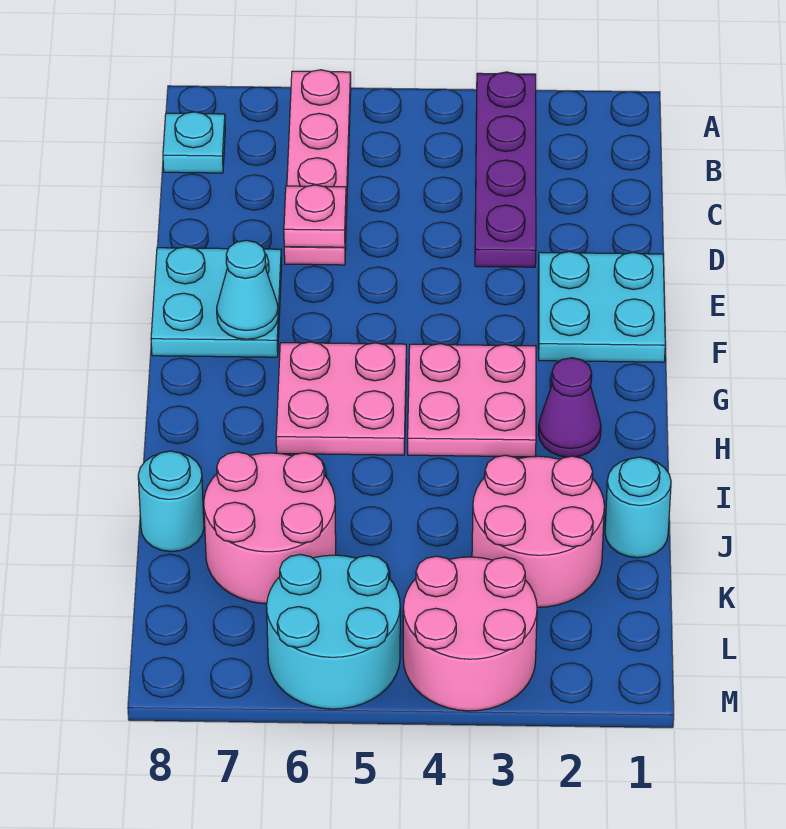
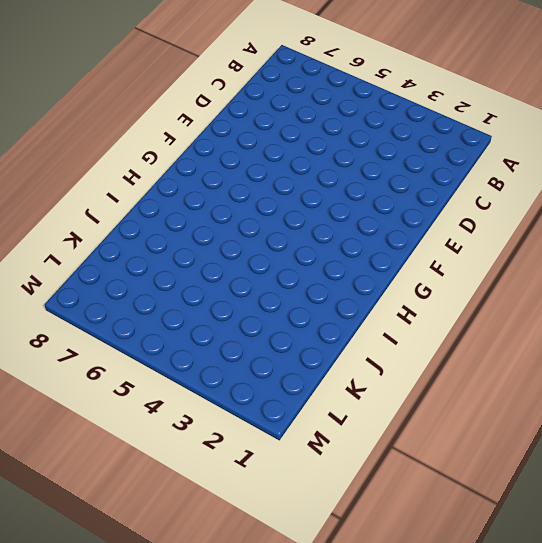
none -> purple plate A3:D3 level 1
none -> pink plate A6:D6 level 1
none -> cyan plate B8 level 1

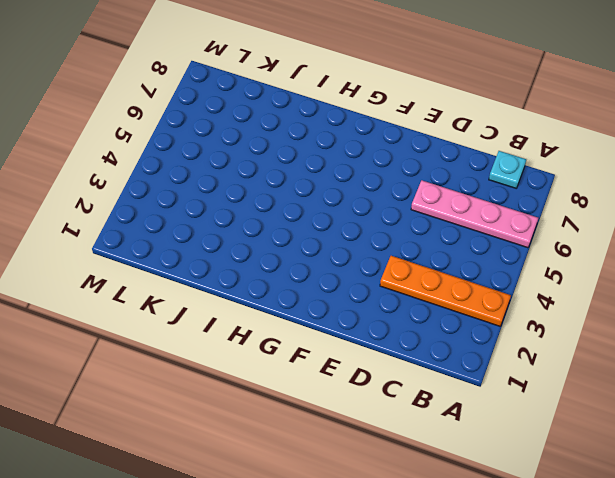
orange plate A3:D3 level 1 -> purple plate A3:D3 level 1
none -> cyan plate E1:F2 level 1
none -> cyan plate E7:F8 level 1
none -> pink plate G3:H4 level 1

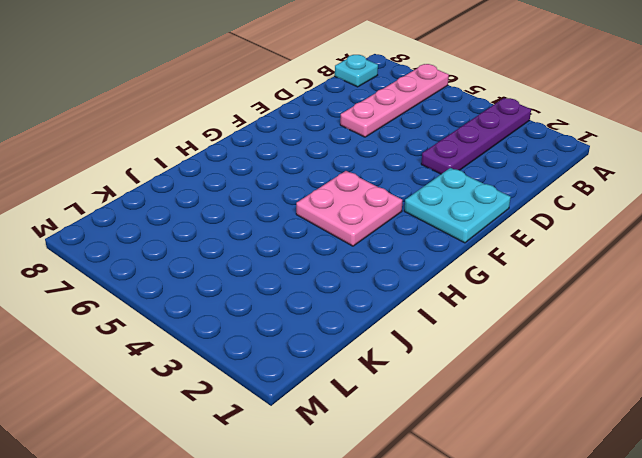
none -> cyan plate E7:F8 level 1
none -> pink plate G5:H6 level 1
none -> purple cone H2 level 1

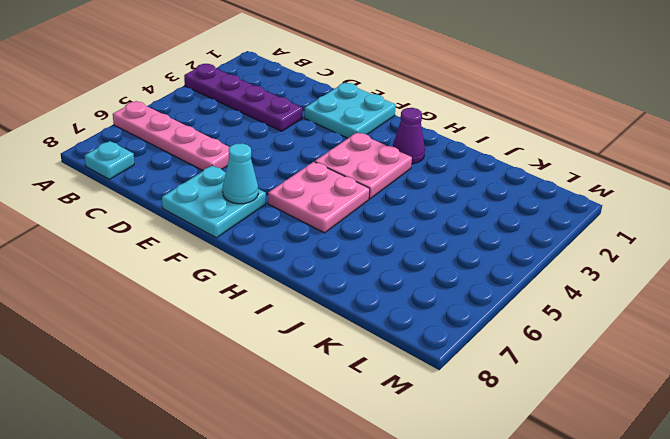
none -> cyan round brick J1 level 1
none -> pink round brick J2:K3 level 1
none -> pink round brick J6:K7 level 1

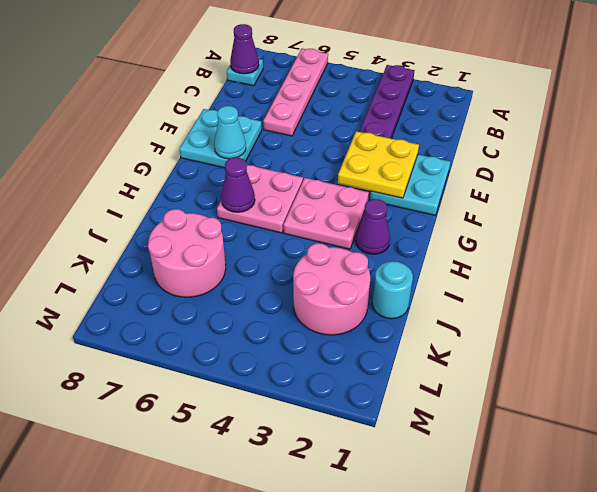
purple cone B8 level 2 -> none
yellow plate E2:F3 level 2 -> none
purple cone H6 level 2 -> none
none -> cyan round brick J8 level 1
none -> pink round brick L3:M4 level 1
none -> cyan round brick L5:M6 level 1

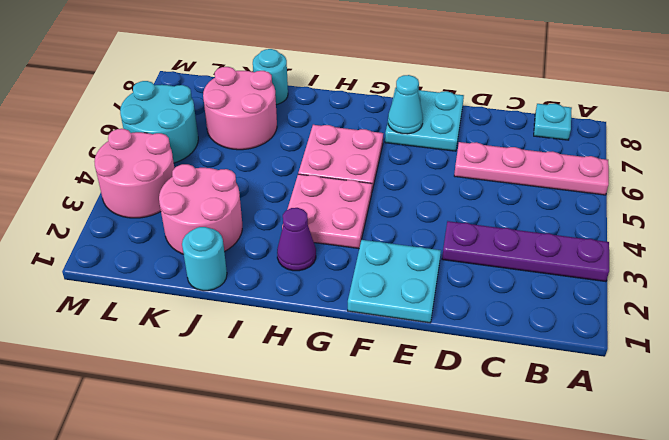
none -> pink plate D6 level 2

